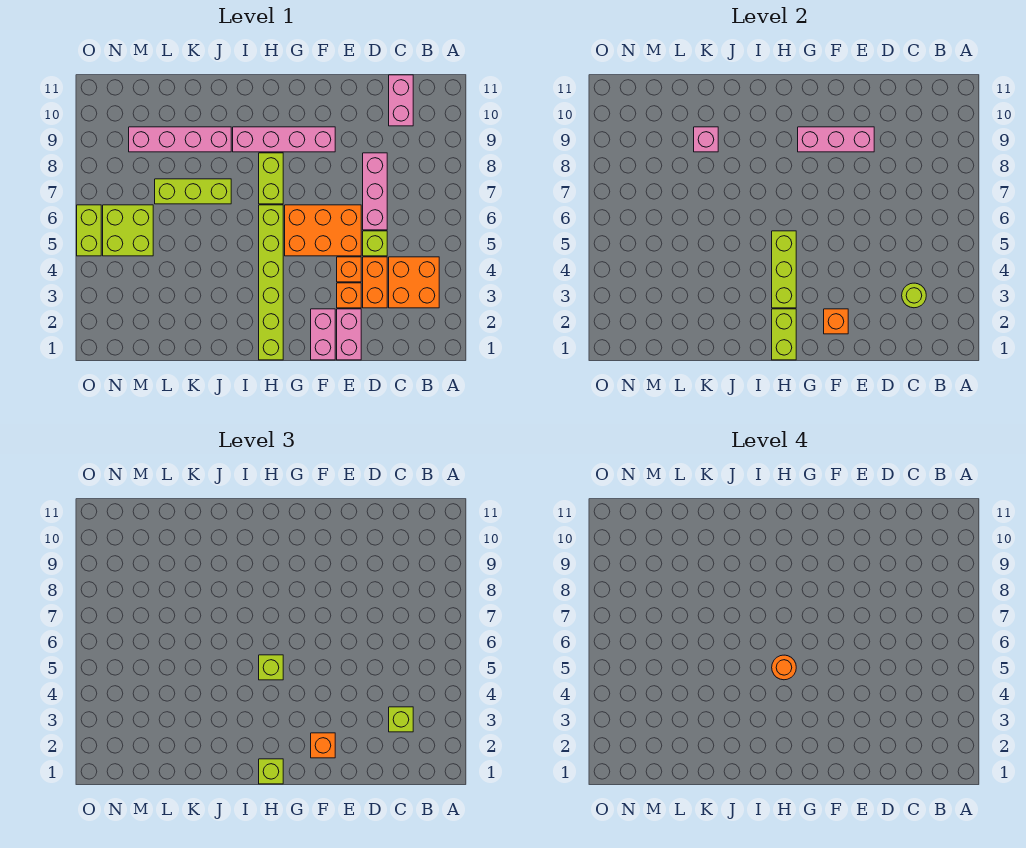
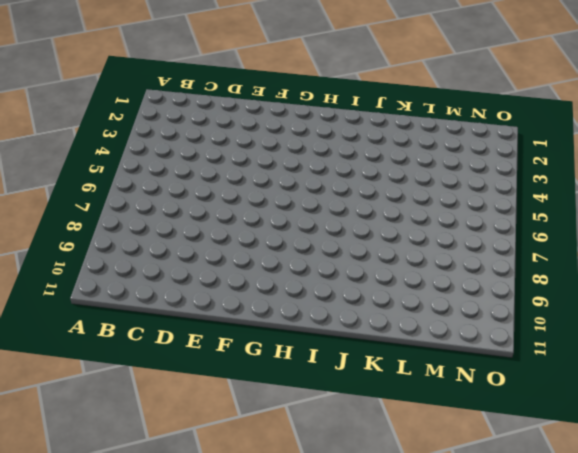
none -> orange brick B3:C4 level 1
none -> pink brick C10:C11 level 1
none -> orange brick D3:D4 level 1

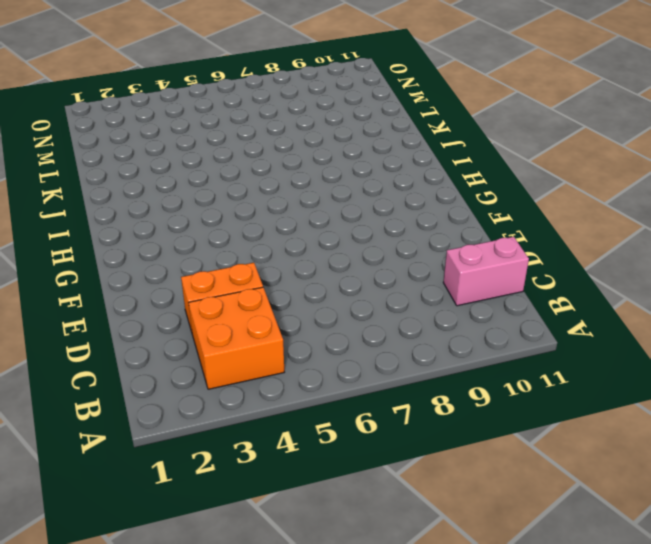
none -> lime brick D5 level 1
none -> pink brick D6:D8 level 1
none -> pink brick E1:E2 level 1

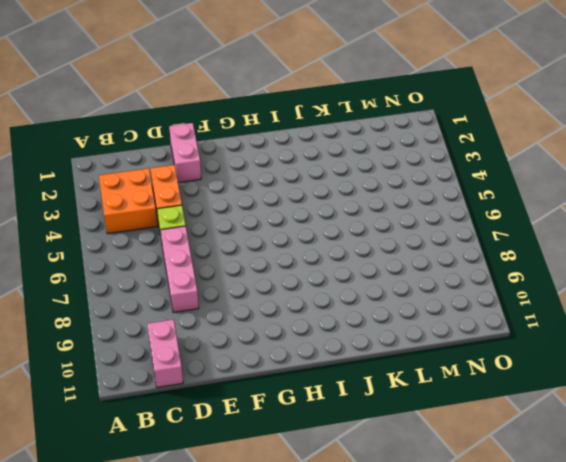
none -> orange brick E3 level 1
none -> orange brick E4 level 1
none -> orange brick E5:G6 level 1

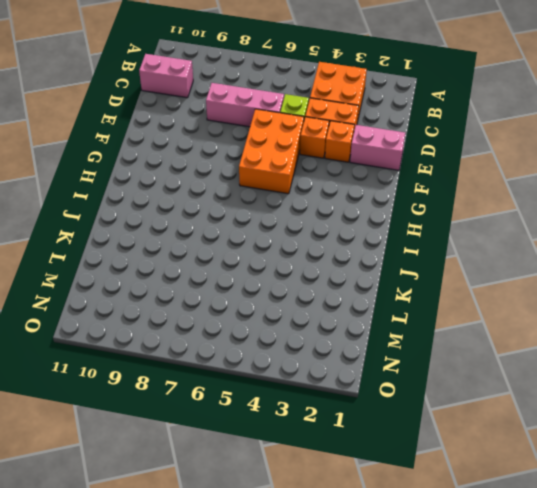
none -> pink brick F1:F2 level 1
none -> pink brick F9:I9 level 1
none -> lime brick H1:H6 level 1

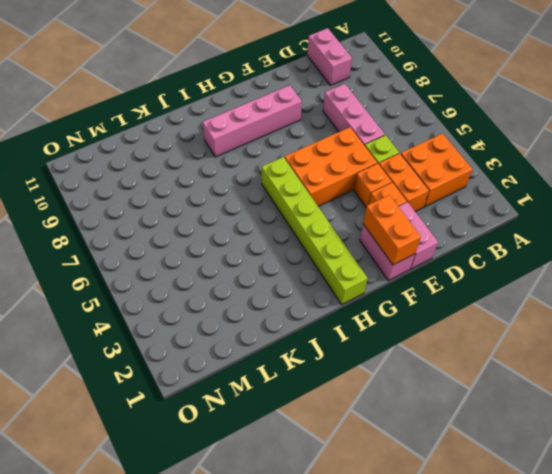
orange brick F1:F2 level 2 -> orange brick F2 level 2
none -> lime brick H7:H8 level 1
none -> lime brick J7:L7 level 1
none -> pink brick J9:M9 level 1

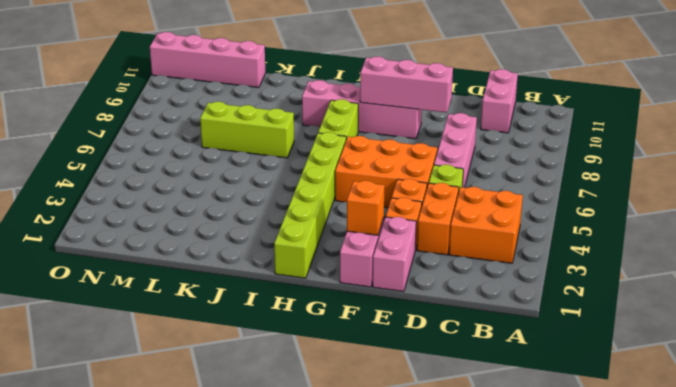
pink brick L11:O11 level 1 -> pink brick J9:M9 level 1
none -> lime brick M5:N6 level 1
none -> lime brick O5:O6 level 1
none -> lime round brick C3 level 2

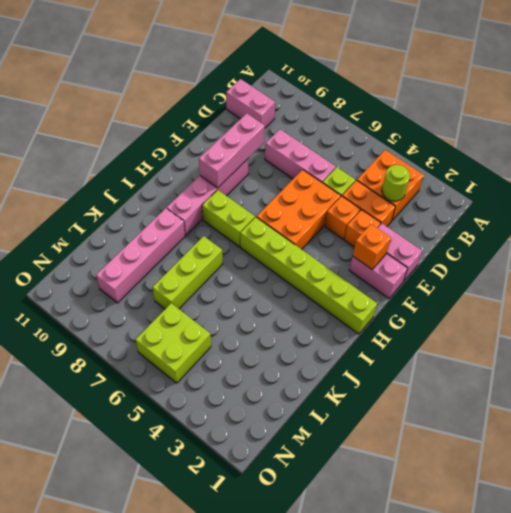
none -> lime brick O5:O6 level 1
none -> lime brick H1:H2 level 2
none -> lime brick H3:H5 level 2

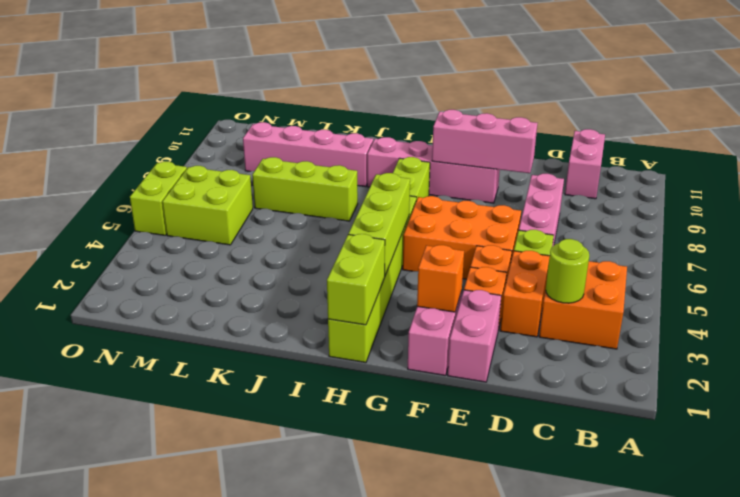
none -> pink brick K9 level 2
none -> lime brick C3 level 3
none -> orange brick F2 level 3

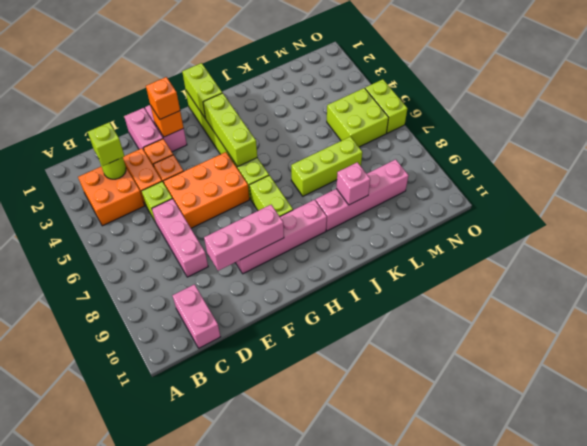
none -> lime brick H1 level 3
none -> lime brick H5 level 3
none -> orange round brick H5 level 4

